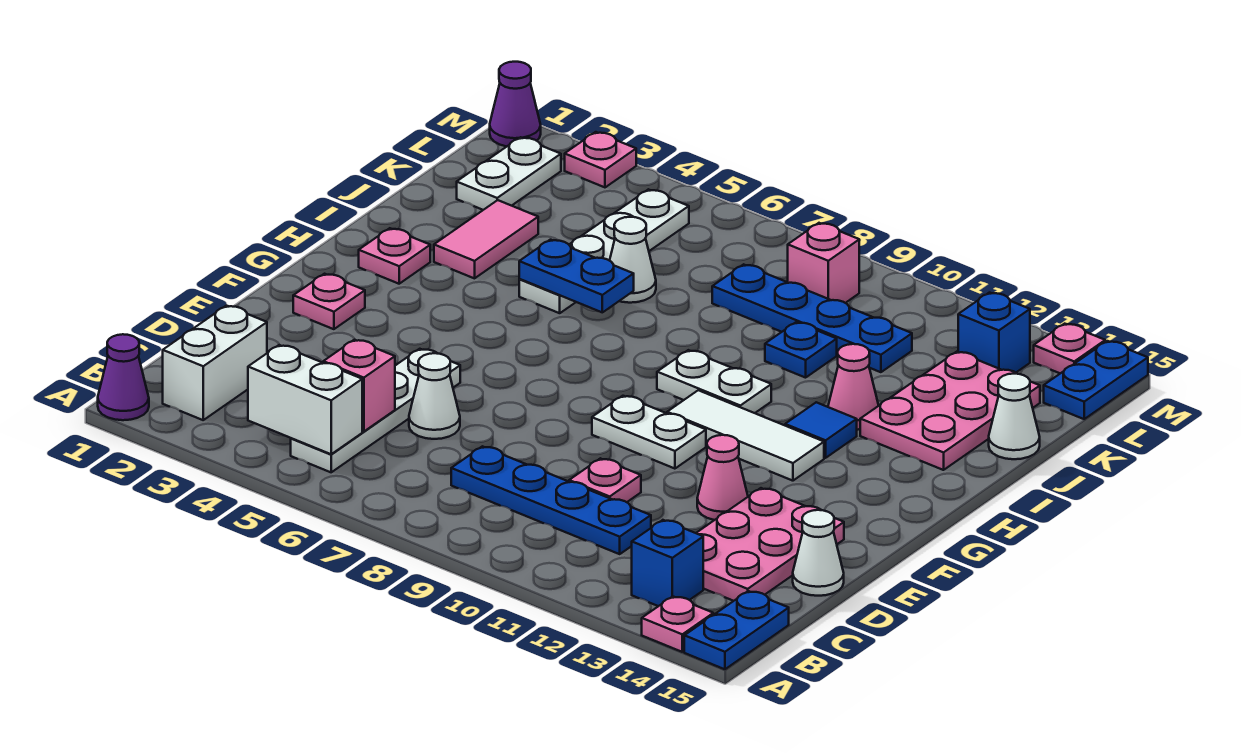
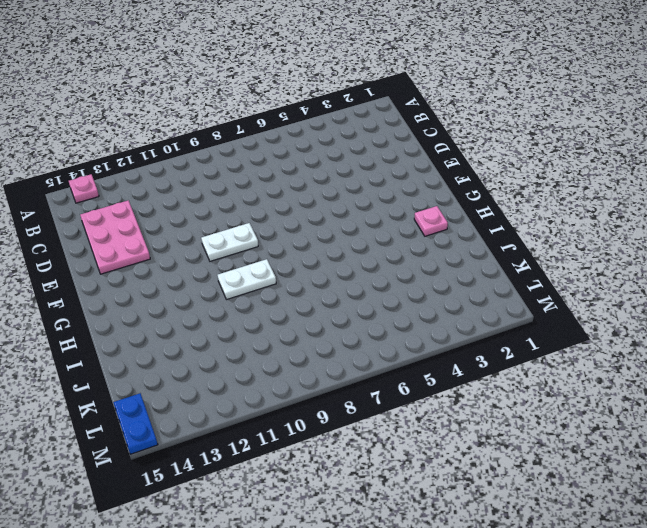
none -> purple cone A1 level 1
none -> blue plate A15:B15 level 1
none -> white brick B2:C2 level 1
none -> white plate B5:E5 level 1

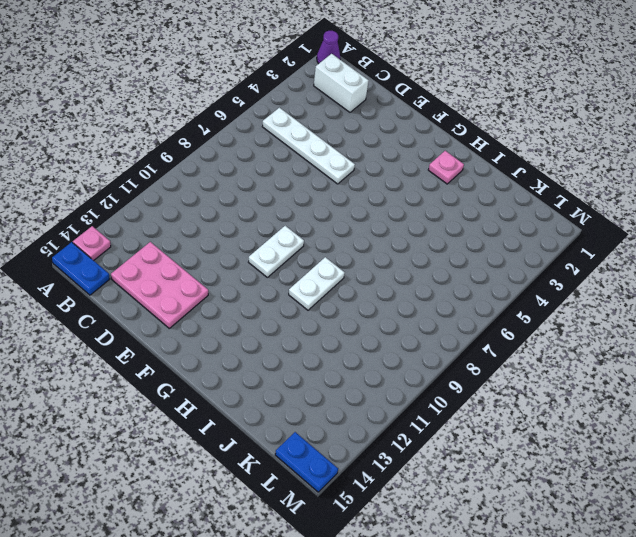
none -> blue brick B13 level 1
none -> blue plate C8:C11 level 1
none -> white cone D6 level 1
none -> pink plate D10 level 1

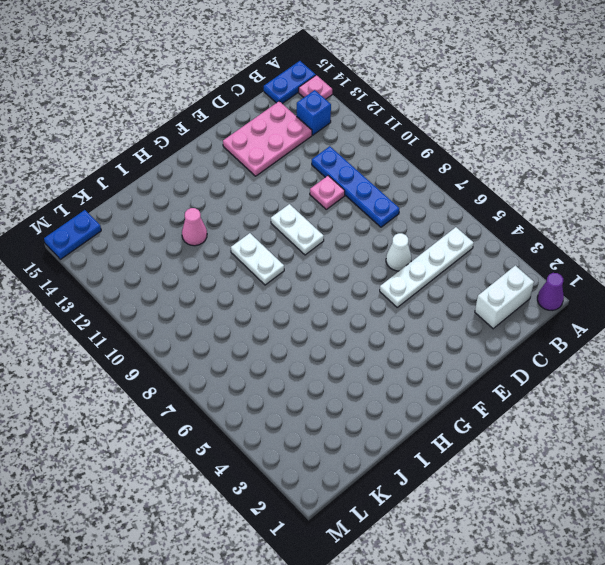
none -> white cone D15 level 1
none -> pink cone E12 level 1
none -> pink plate F2 level 1
none -> white tile G10:G12 level 1

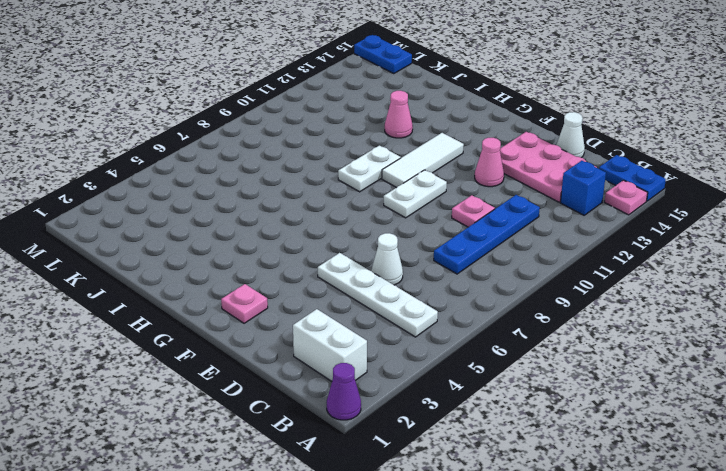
none -> pink plate H2 level 1
none -> blue tile H12 level 1
none -> pink tile I3:J3 level 1
none -> white plate I5:L5 level 1

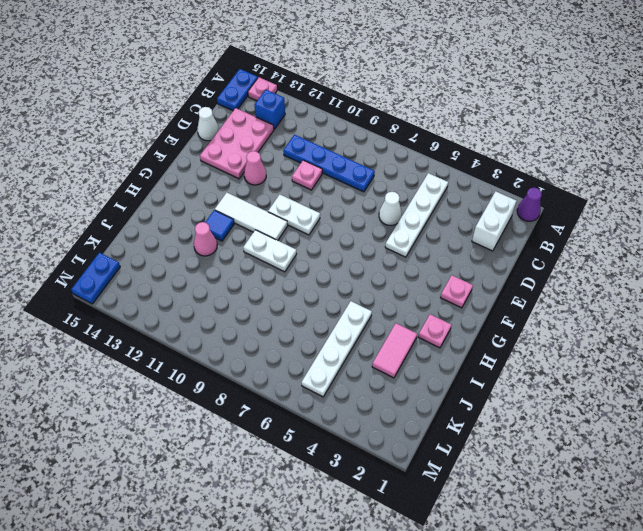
none -> pink plate I13:K14 level 1
none -> white cone J6 level 1
none -> blue plate J10 level 1
none -> white cone J15 level 1

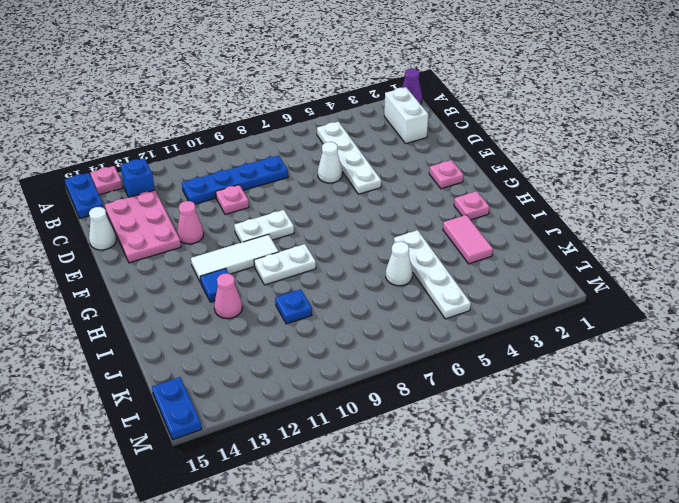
none -> pink plate I13:K14 level 1
none -> white cone J15 level 1
none -> white plate K2:L2 level 1
none -> blue plate K8:K11 level 1

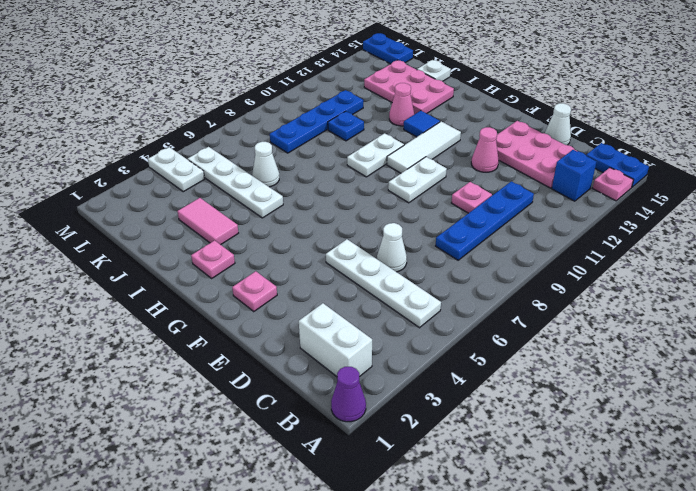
white plate J15 level 1 -> white cone J15 level 1
white plate L4:M4 level 1 -> white plate K2:L2 level 1
none -> pink brick L9 level 1
none -> blue brick L13 level 1
none -> purple cone M1 level 1
none -> pink plate M3 level 1

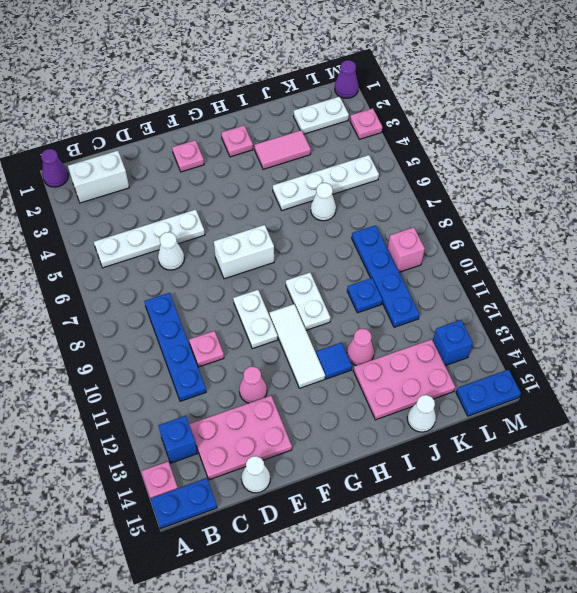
white brick F7:G7 level 1 -> white brick B4:B5 level 2
none -> pink plate M14 level 1
none -> pink brick C5 level 2
none -> blue plate I5:I6 level 2

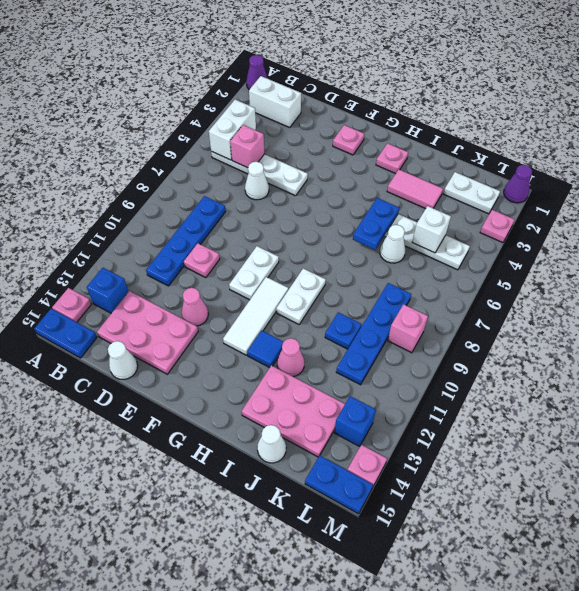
white brick K5 level 2 -> none

